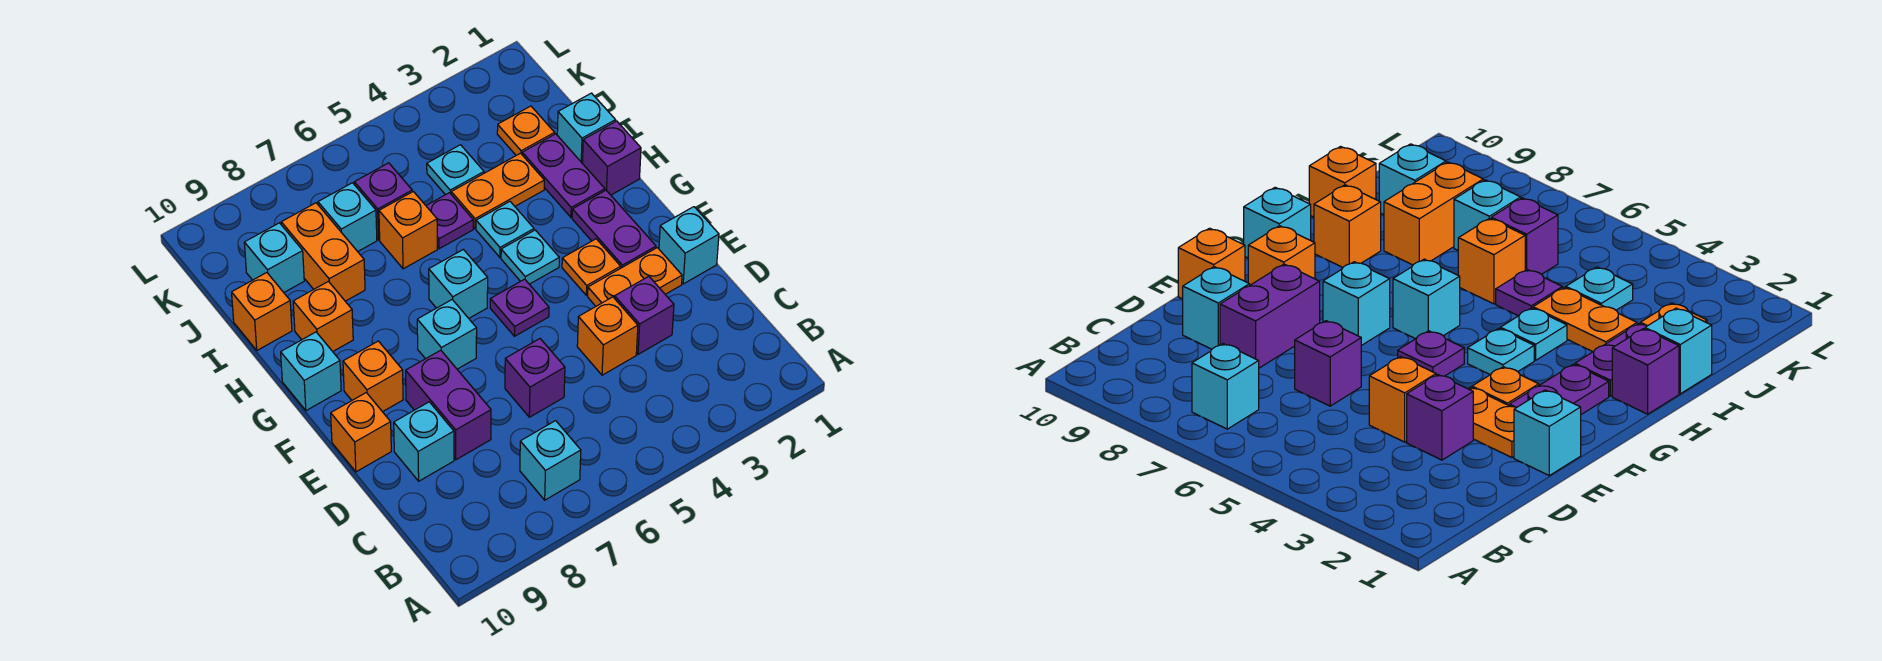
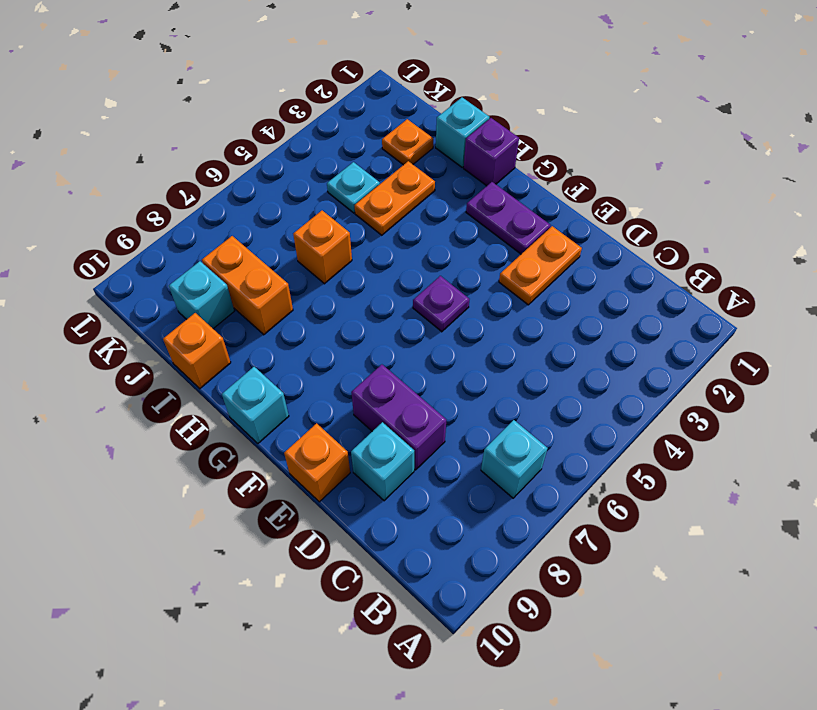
none -> purple brick D3 level 1
none -> orange brick D4 level 1
none -> purple brick D6 level 1
none -> cyan brick E1 level 1

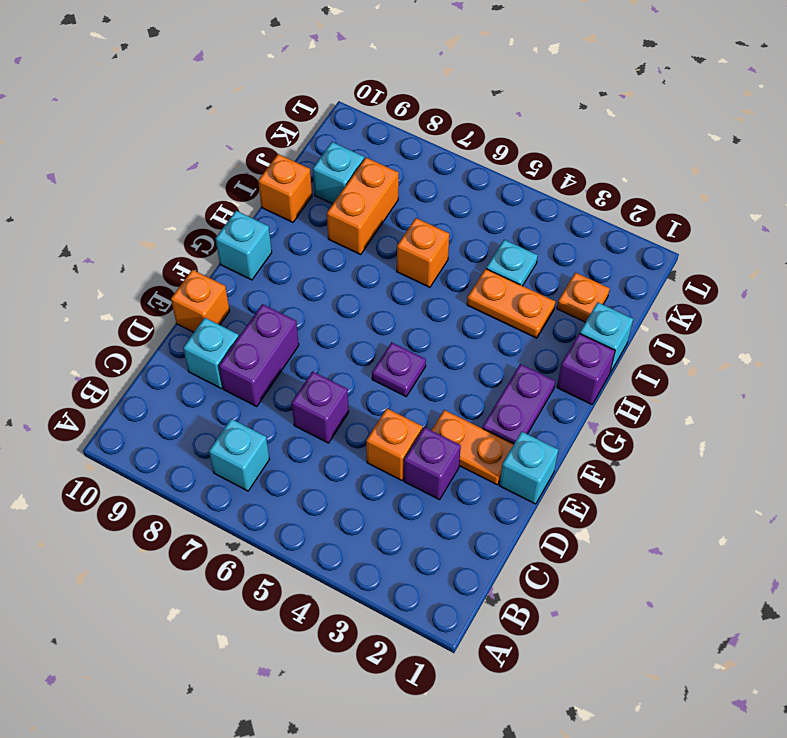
none -> orange plate F3 level 1
none -> cyan brick F7 level 1
none -> orange brick F9 level 1
none -> cyan plate G4 level 1

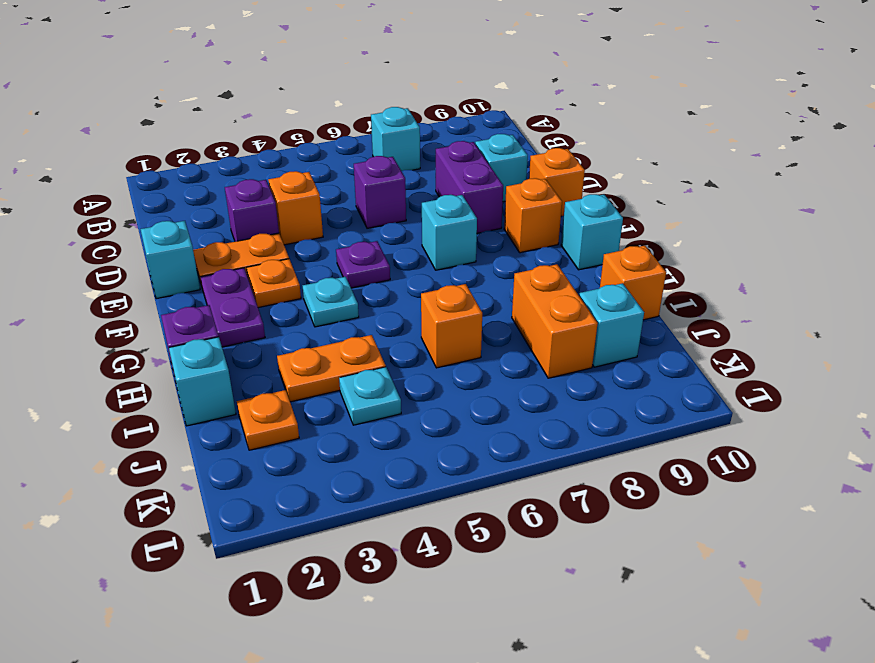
none -> cyan brick G6 level 1
none -> purple plate H2:I2 level 1
none -> cyan plate H4 level 1
none -> orange brick H9 level 1

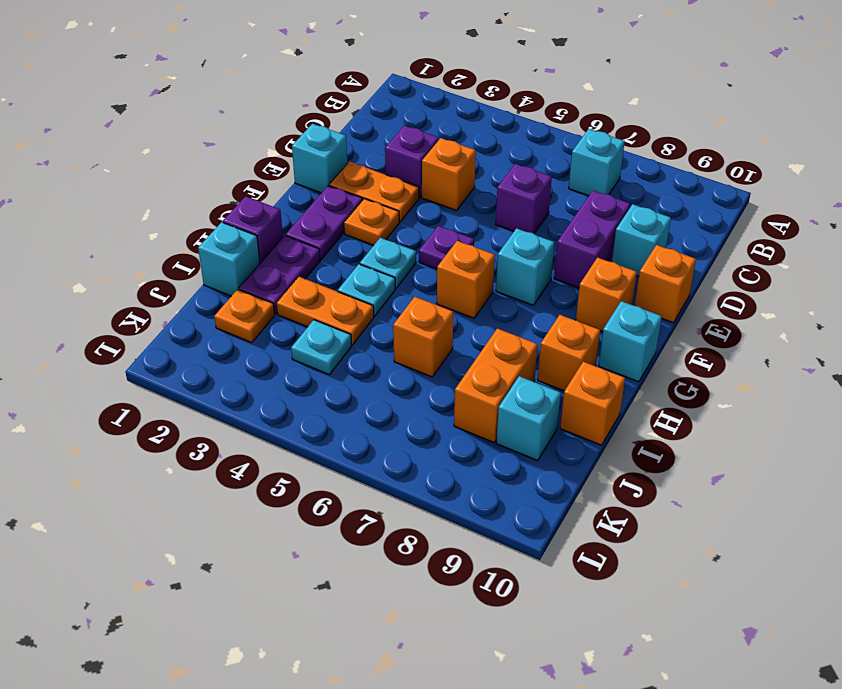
orange brick G6 level 1 -> cyan brick G6 level 1
none -> purple plate I5 level 1
none -> purple brick J6 level 1
none -> cyan brick J7 level 1

